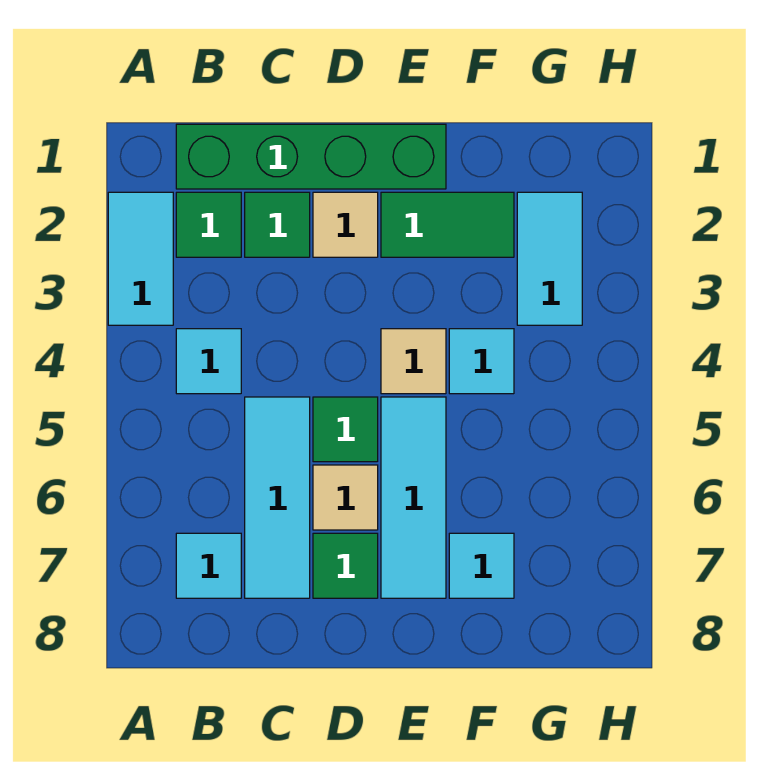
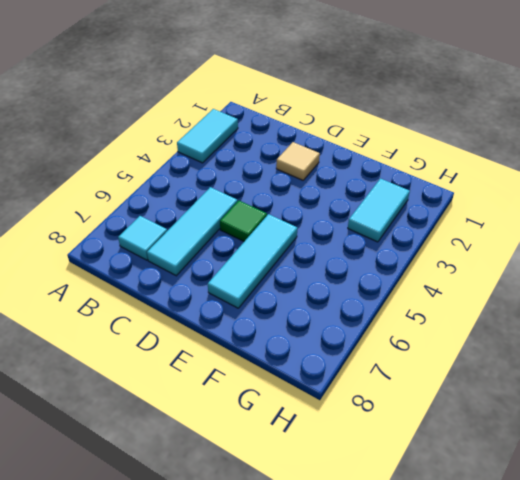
none -> green brick B1:E1 level 1
none -> green tile B2 level 1
none -> cyan tile B4 level 1

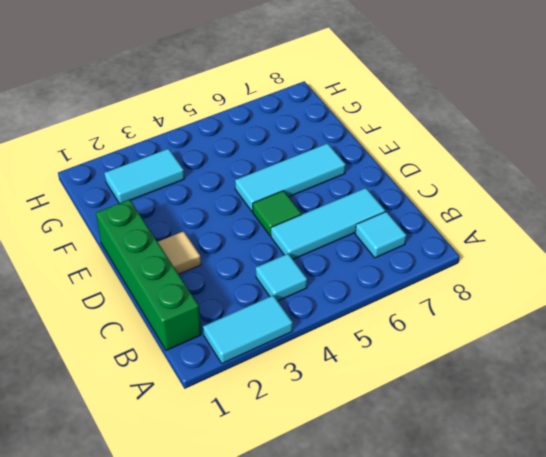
none -> green tile B2 level 1
none -> green tile C2 level 1
none -> tan tile D6 level 1

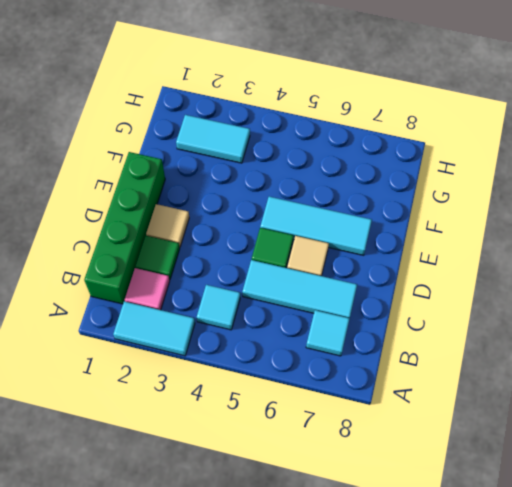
pink tile B2 level 1 -> green tile B2 level 1
none -> green tile D7 level 1
none -> green tile E2:F2 level 1
none -> tan tile E4 level 1

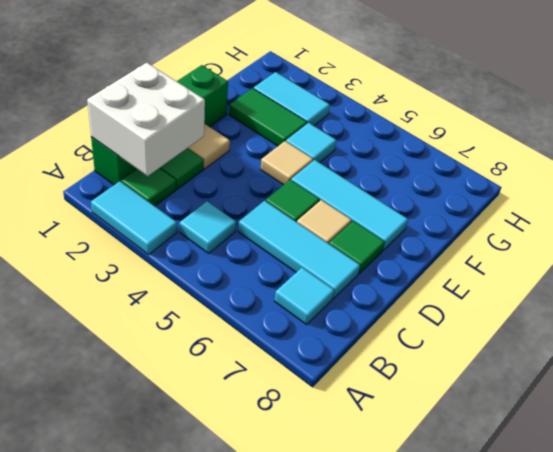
white brick B1:C2 level 2 -> none
green tile F2:F3 level 1 -> green tile E2:F2 level 1
none -> cyan tile F7 level 1

